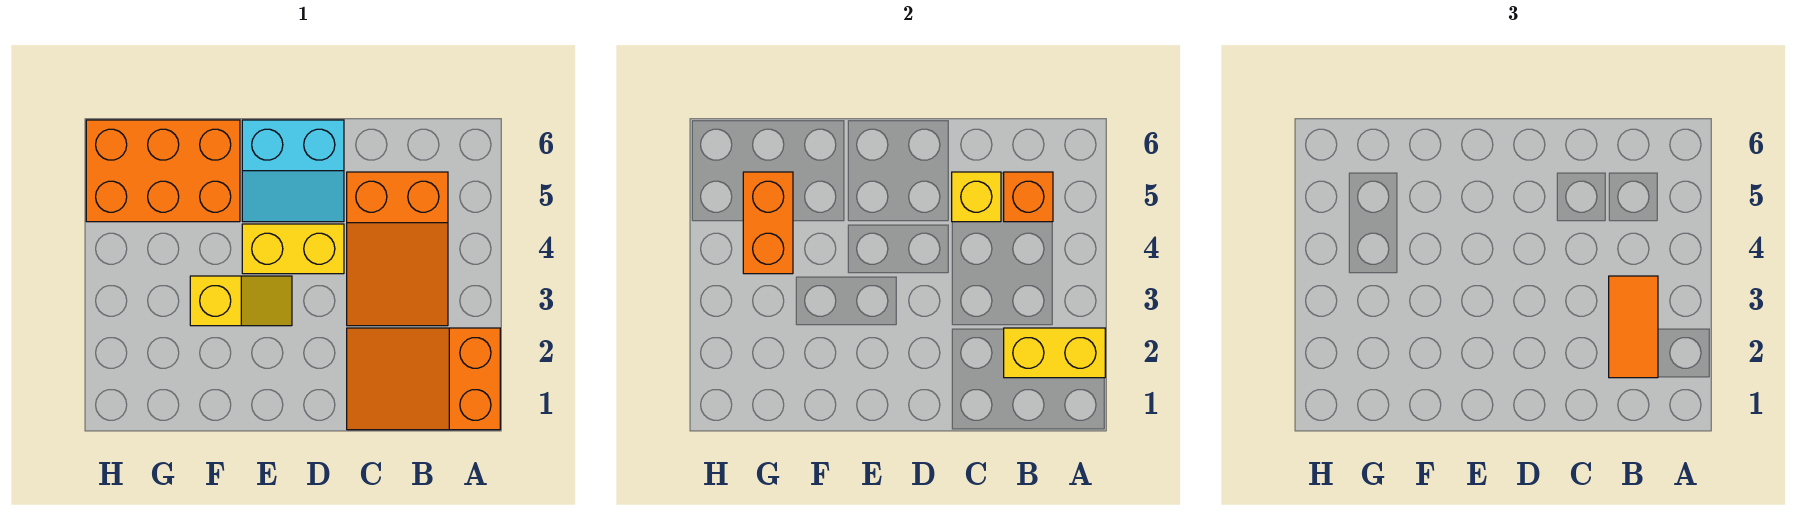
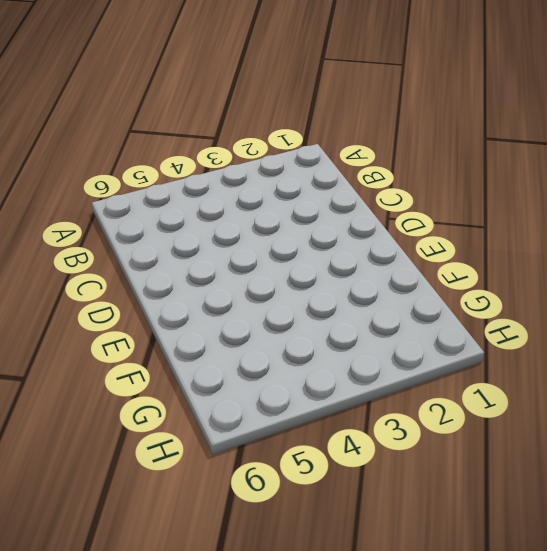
none -> orange slope A1:C2 level 1 top A
none -> orange slope B3:C5 level 1 top 5

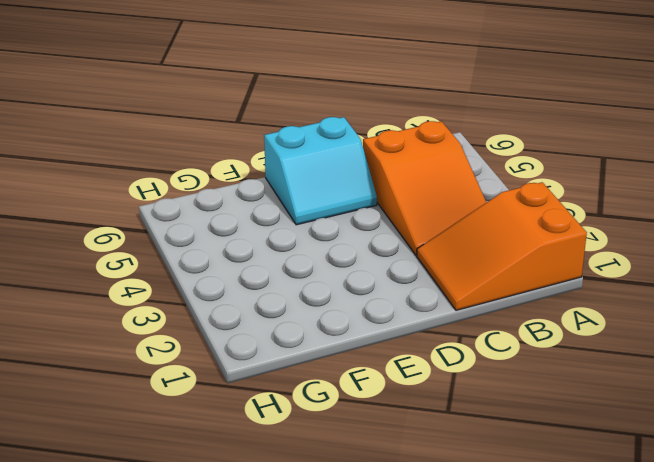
none -> yellow brick D4:E4 level 1
none -> yellow slope E3:F3 level 1 top F

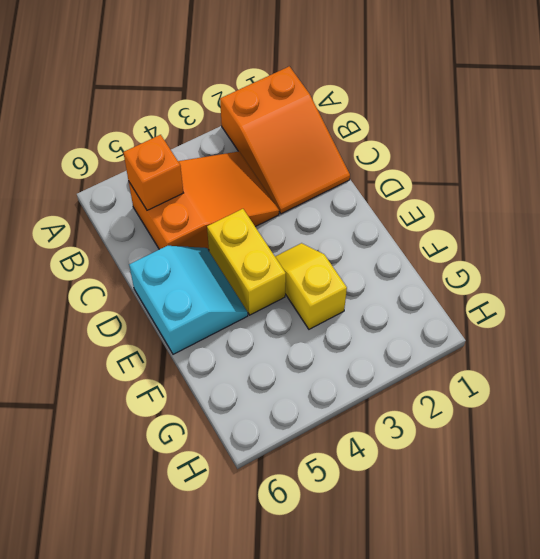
none -> orange brick F5:H6 level 1
none -> yellow brick A2:B2 level 2

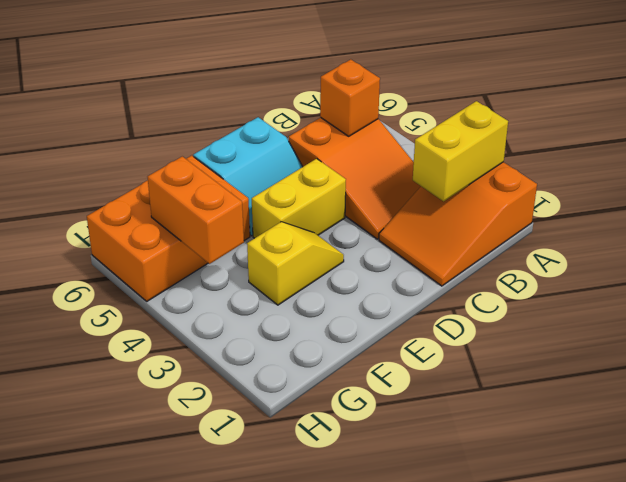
none -> yellow brick C5 level 2
none -> orange tile B2:B3 level 3

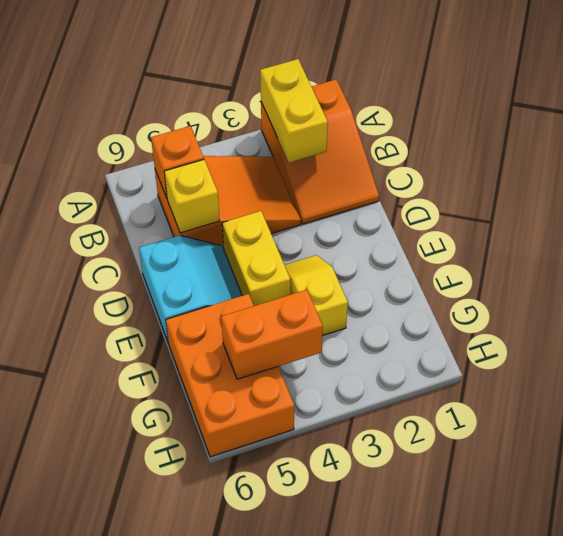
none -> orange tile B2:B3 level 3

